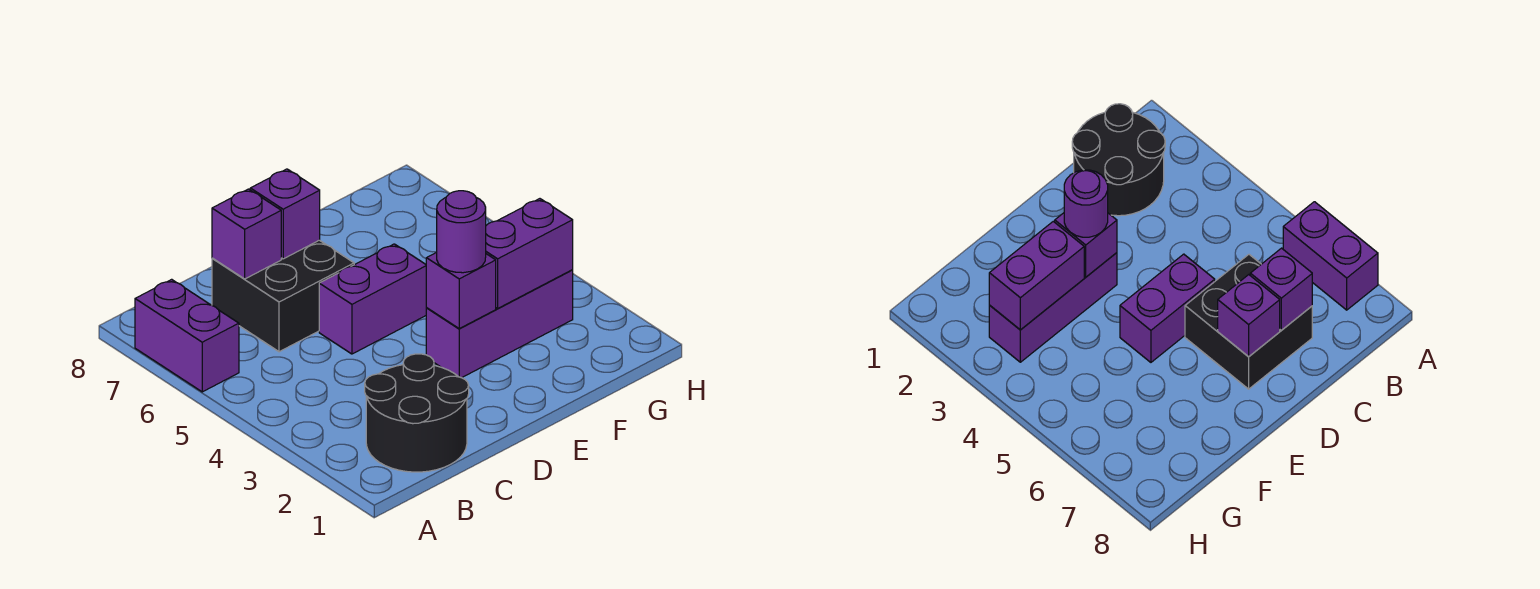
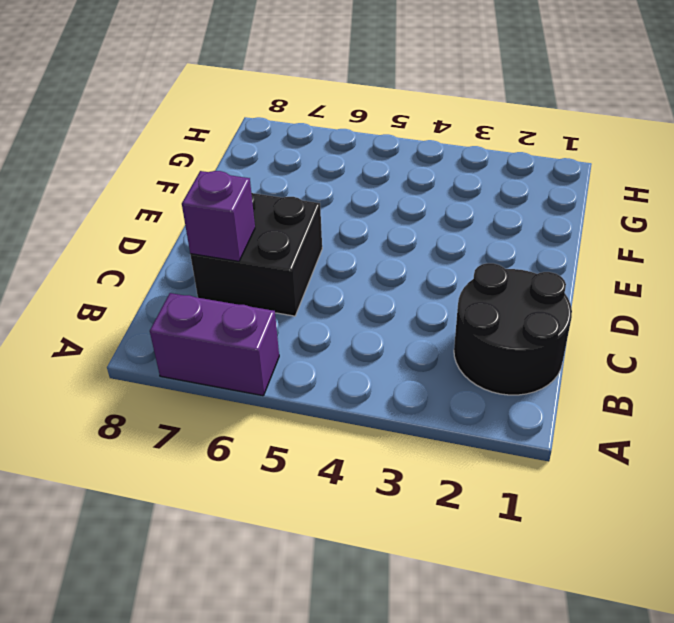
none -> purple brick D5:E5 level 1
none -> purple brick E3:G3 level 1

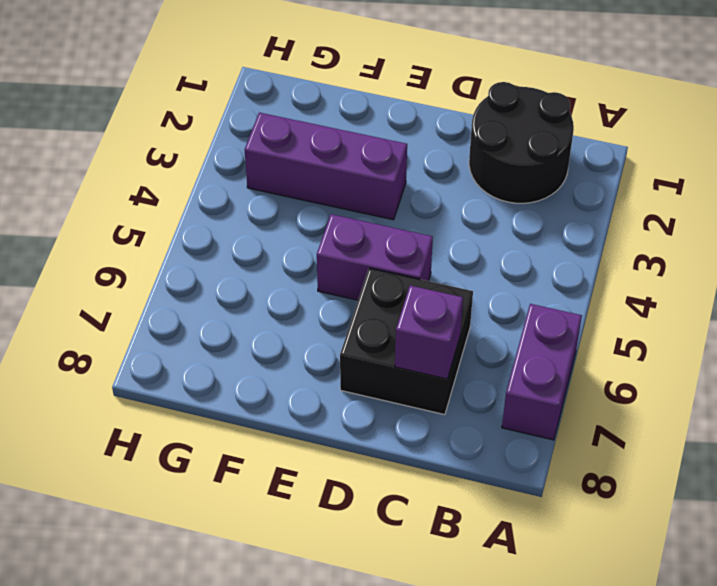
none -> purple brick D7 level 2
none -> purple brick E3 level 2

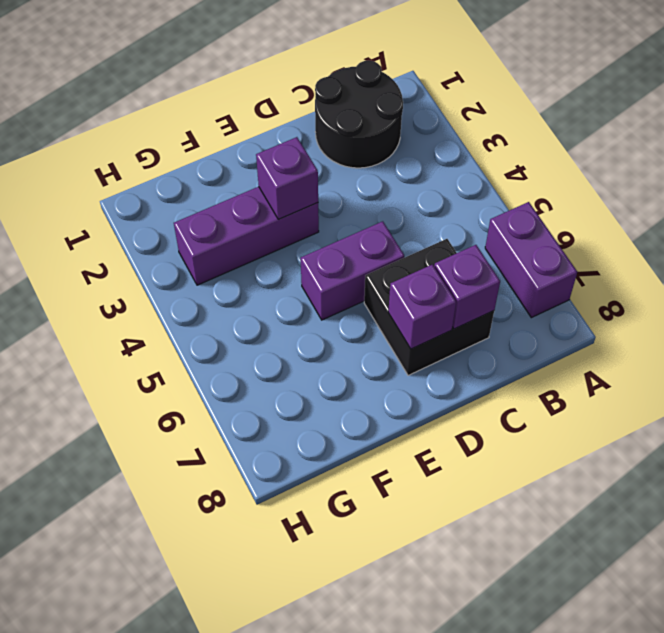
none -> purple brick F3:G3 level 2
none -> purple round brick E3 level 3

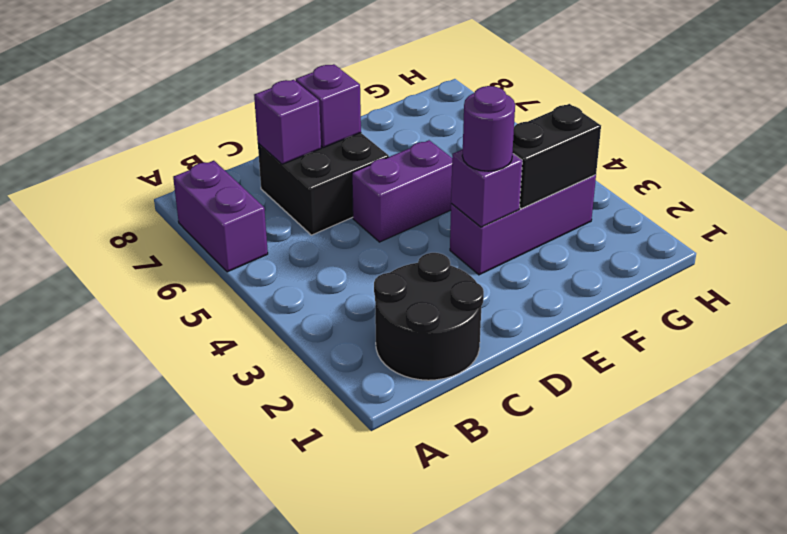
black brick F3:G3 level 2 -> purple brick F3:G3 level 2

